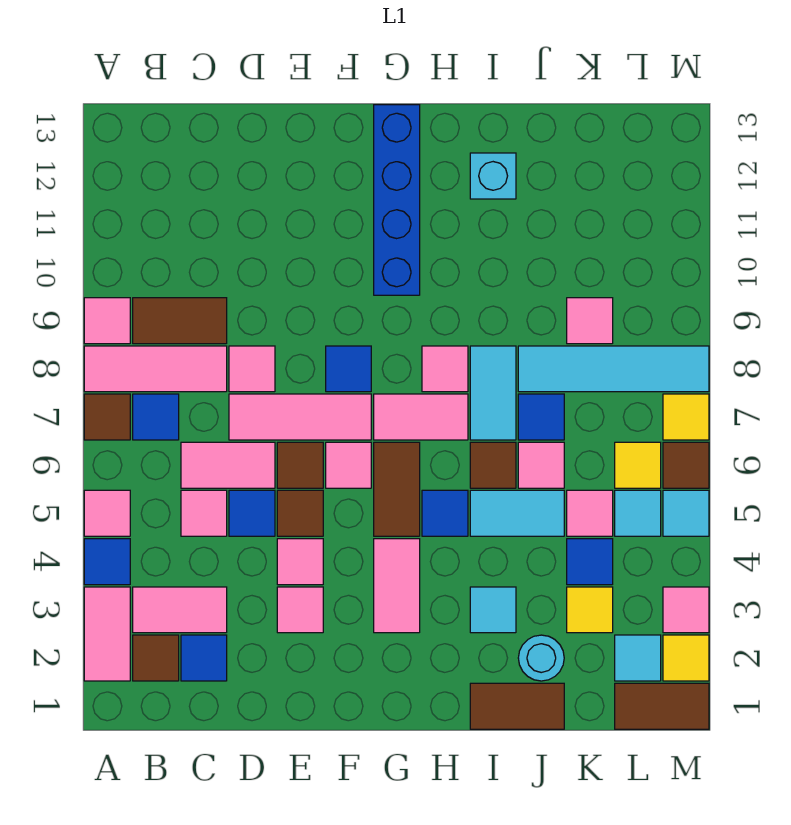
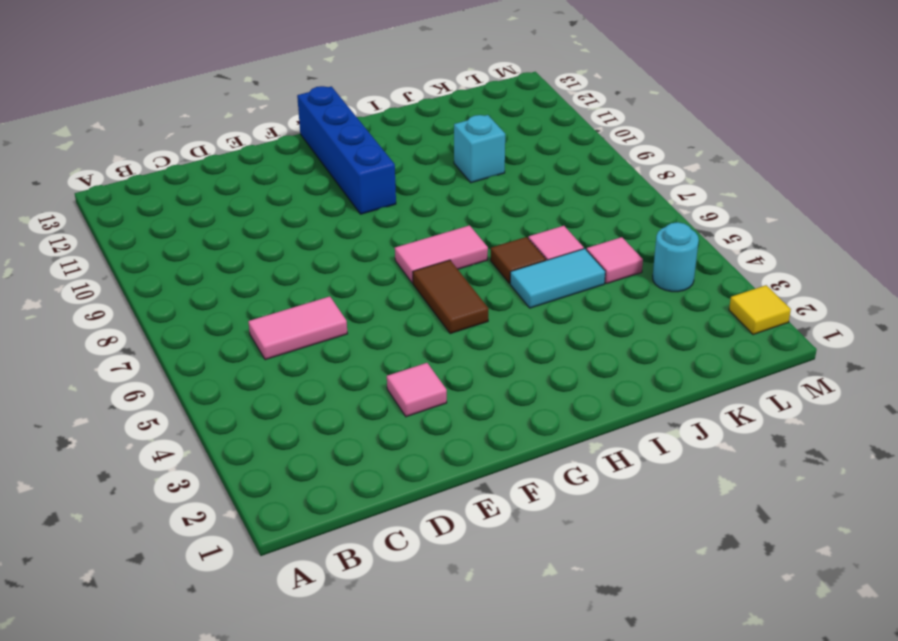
cyan brick J10 level 1 -> cyan brick I12 level 1
cyan round brick L4 level 1 -> cyan round brick J2 level 1
none -> pink tile A2:A3 level 1
none -> blue tile A4 level 1
none -> pink tile A5 level 1
none -> brown tile A7 level 1

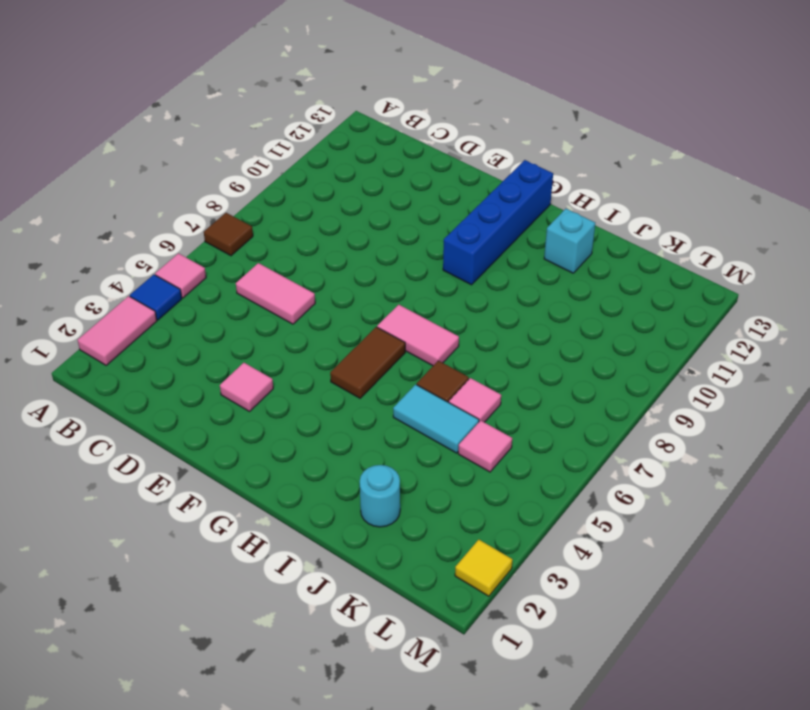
none -> pink tile A8:C8 level 1
none -> pink tile A9 level 1
none -> brown tile B2 level 1
none -> pink tile B3:C3 level 1

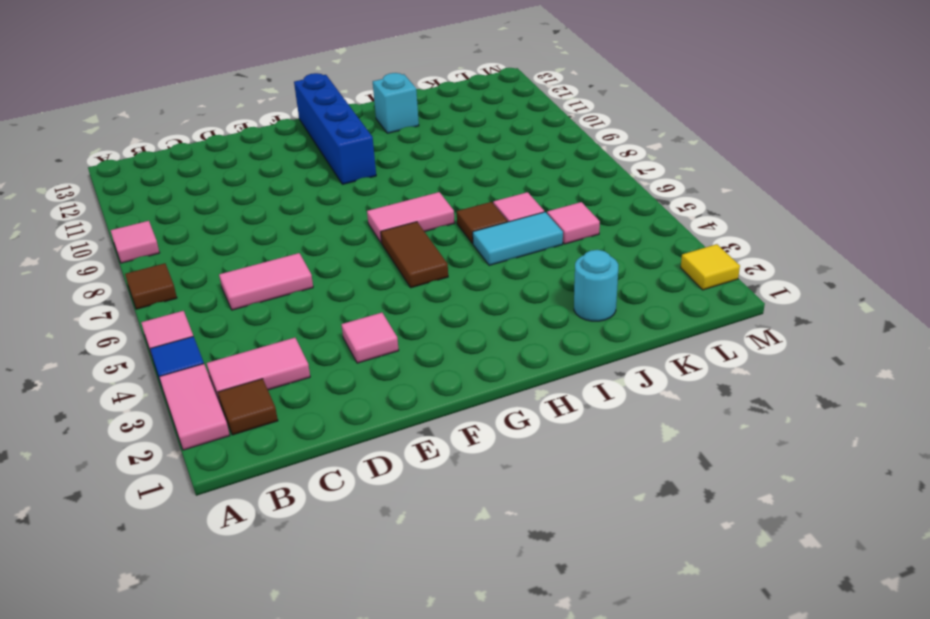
none -> pink tile A8:C8 level 1
none -> blue tile B7 level 1
none -> brown tile B9:C9 level 1
none -> blue tile C2 level 1

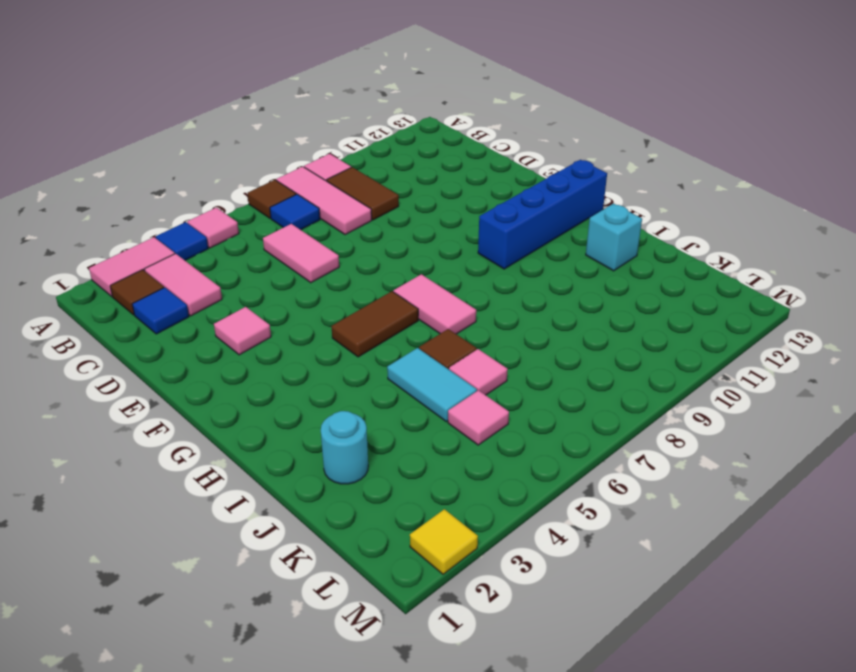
none -> pink tile C5 level 1
none -> blue tile D5 level 1
none -> pink tile D7:F7 level 1
none -> pink tile D8 level 1

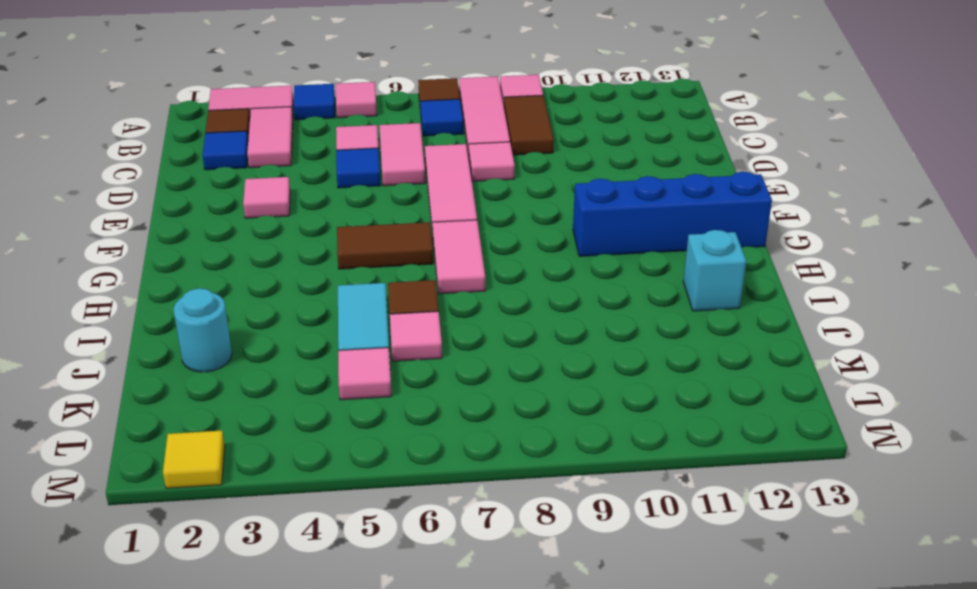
none -> pink tile E4 level 1
none -> brown tile E5 level 1
none -> brown tile E6 level 1
none -> pink tile F6 level 1

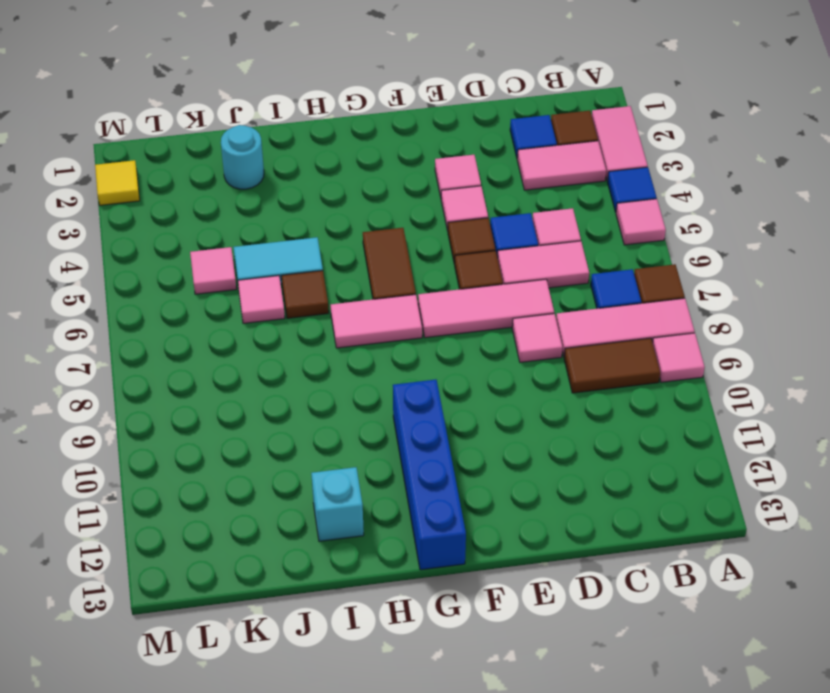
none -> pink tile F6 level 1
none -> blue tile F8 level 1
none -> pink tile G3:G4 level 1
none -> blue tile H5 level 1

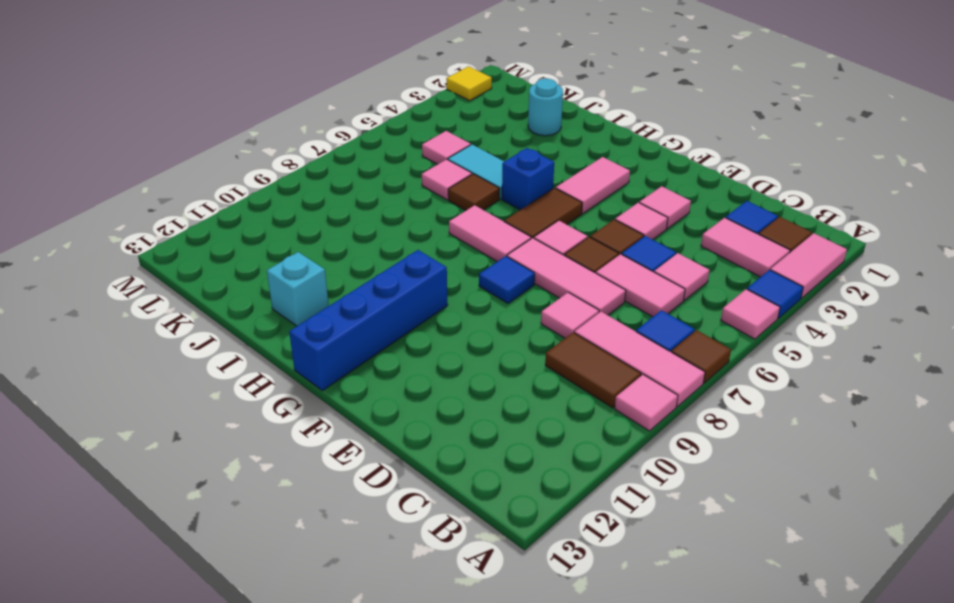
blue brick H5 level 1 -> blue tile H5 level 1
none -> pink tile H8 level 1
none -> brown tile I1:J1 level 1
none -> cyan tile I3 level 1
none -> cyan tile I7:I8 level 1

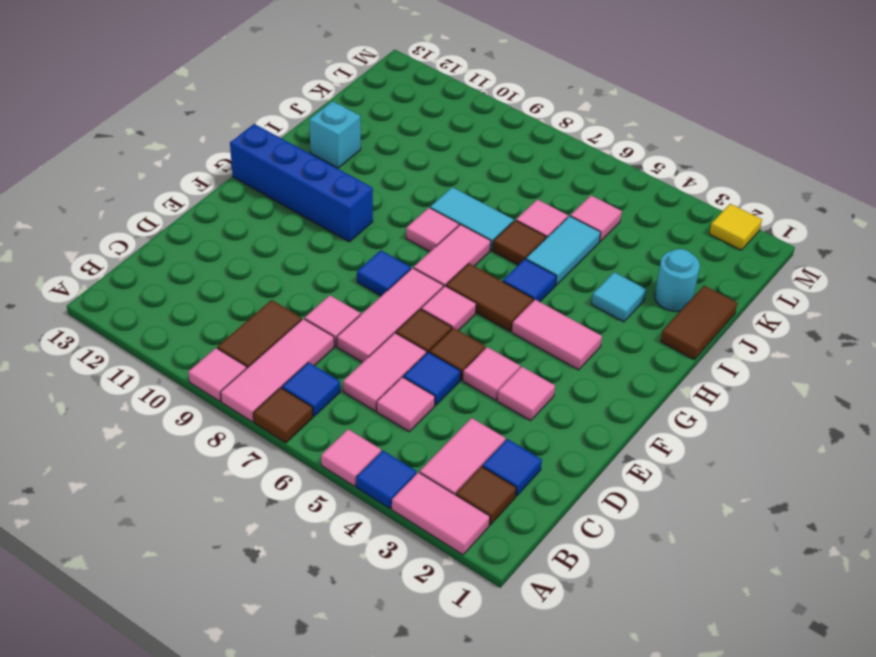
none -> blue tile J7 level 1
none -> cyan tile J8:M8 level 1
none -> yellow tile K3 level 1
none -> blue tile K4 level 1

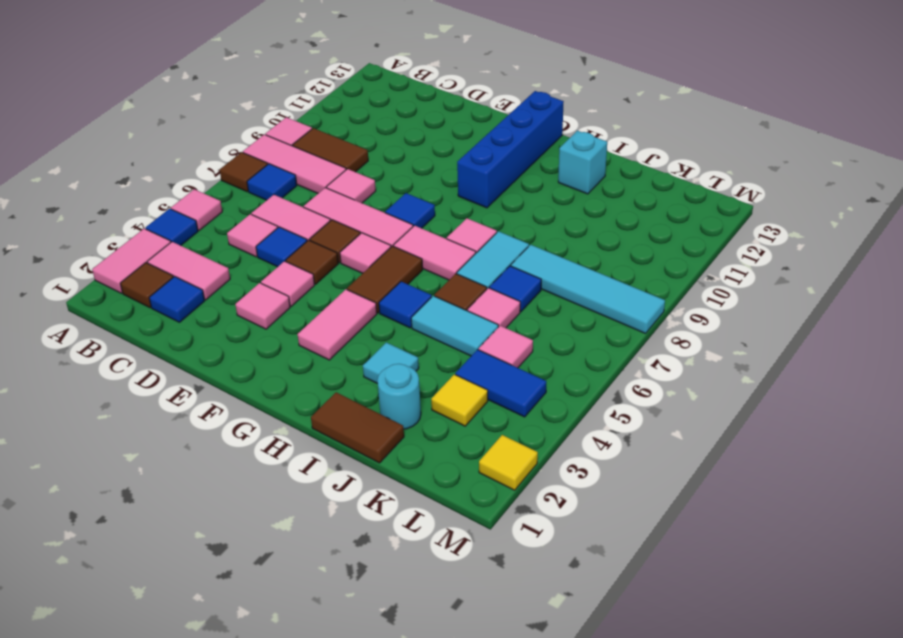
blue tile K4:L4 level 1 -> blue tile K4 level 1
none -> pink tile K9 level 1
none -> brown tile L1:M1 level 1
none -> cyan tile L2 level 1
none -> cyan tile L5 level 1

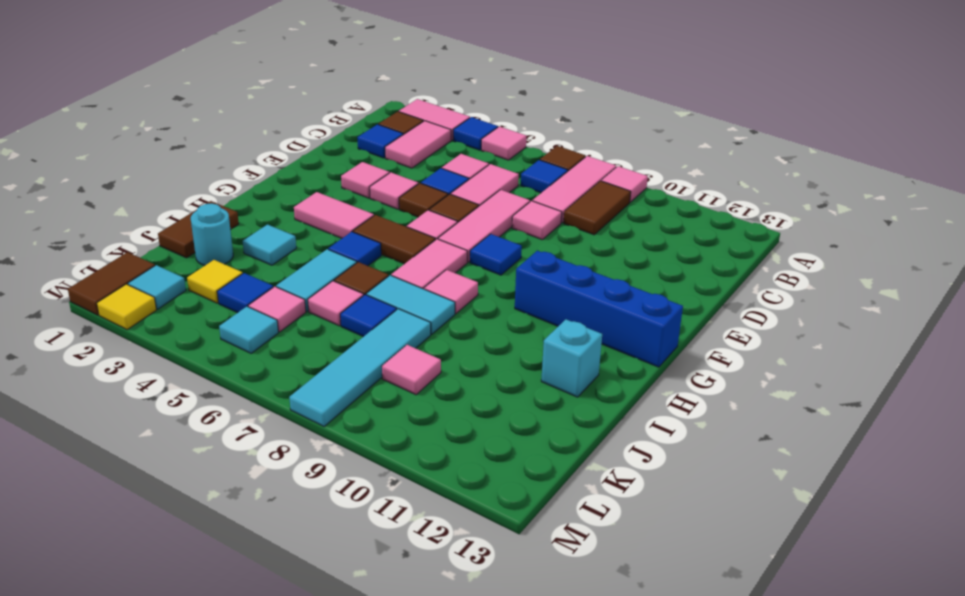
none -> yellow tile L6 level 1
none -> pink tile M3 level 1
none -> cyan tile M5 level 1
none -> brown tile M6 level 1

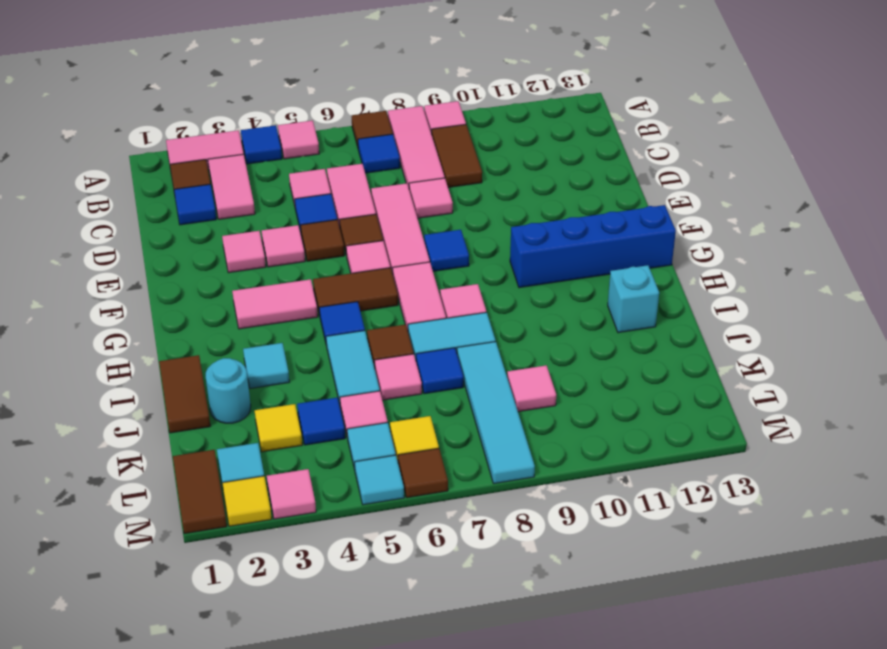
none -> yellow tile M7 level 1

